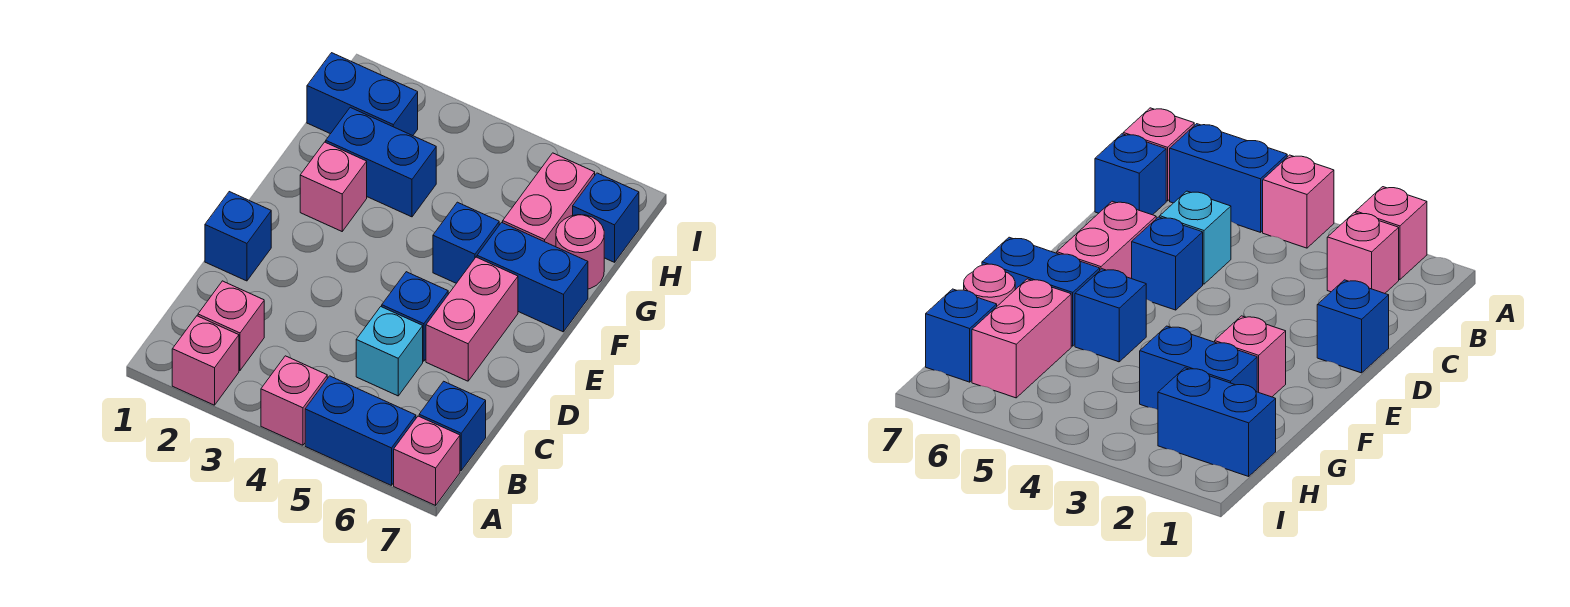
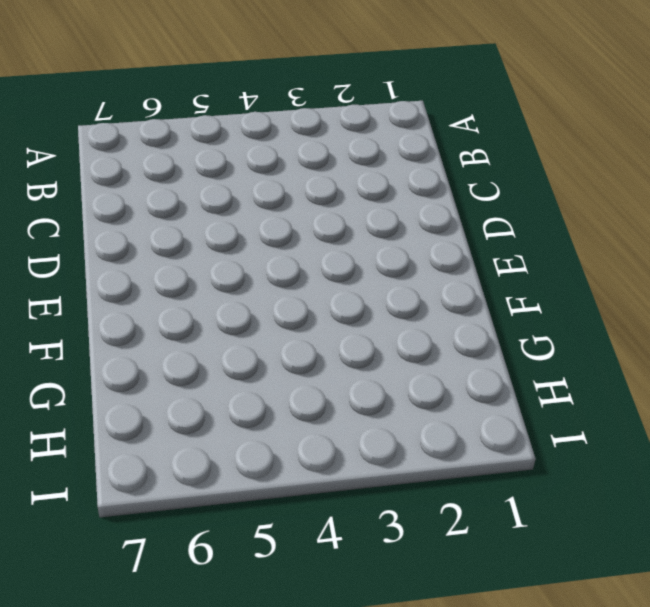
none -> pink brick A2 level 1
none -> pink brick A4 level 1
none -> blue brick A5:A6 level 1

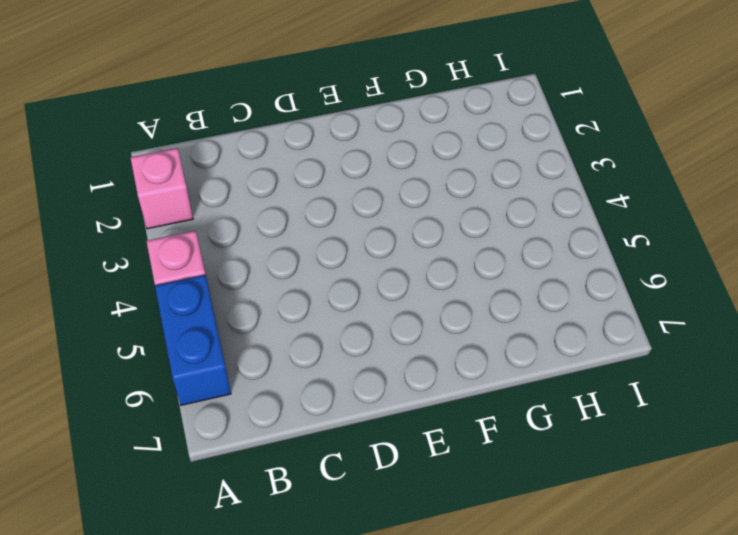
none -> pink brick A7 level 1
none -> pink brick B2 level 1
none -> blue brick B7 level 1

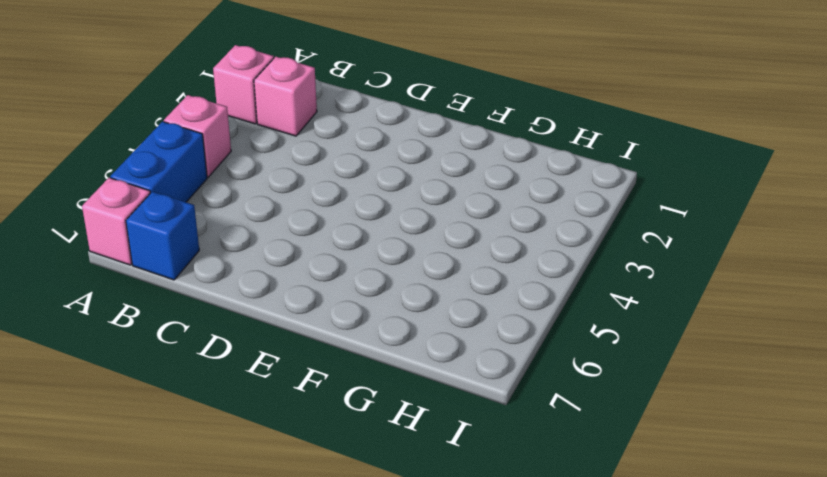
none -> cyan brick C5 level 1
none -> blue brick D1 level 1
none -> blue brick D5 level 1

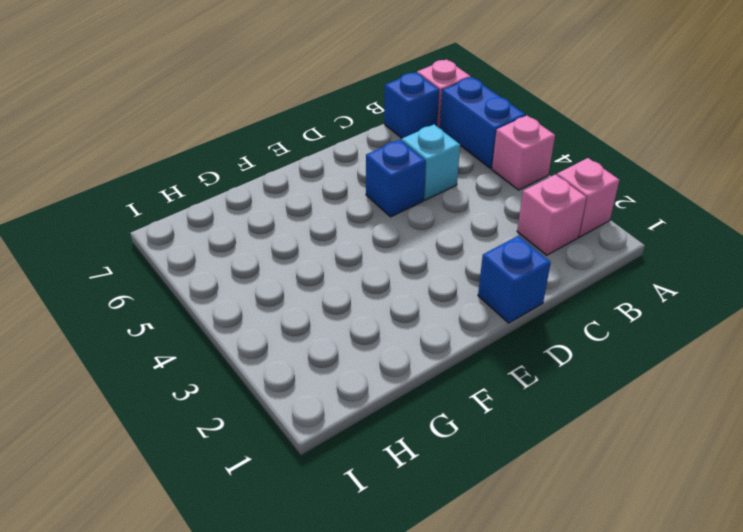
none -> pink brick D6:E6 level 1
none -> pink brick F2 level 1
none -> blue brick F5 level 1

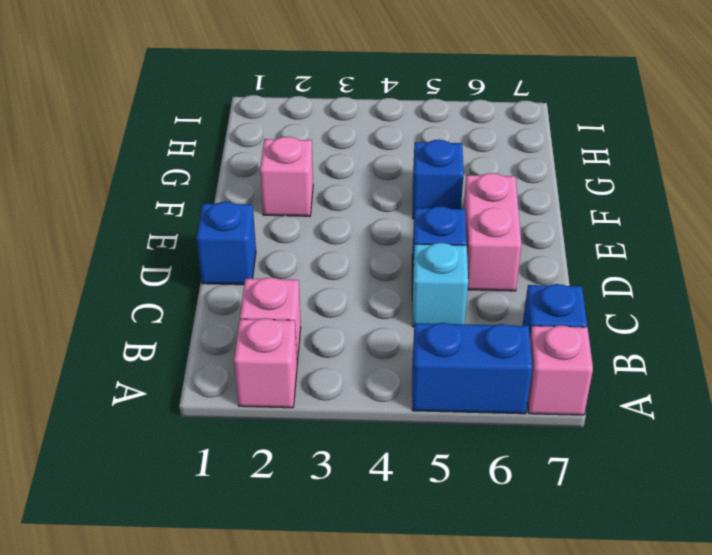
none -> pink brick A4 level 1
none -> blue brick F6:F7 level 1
none -> blue brick G2:G3 level 1

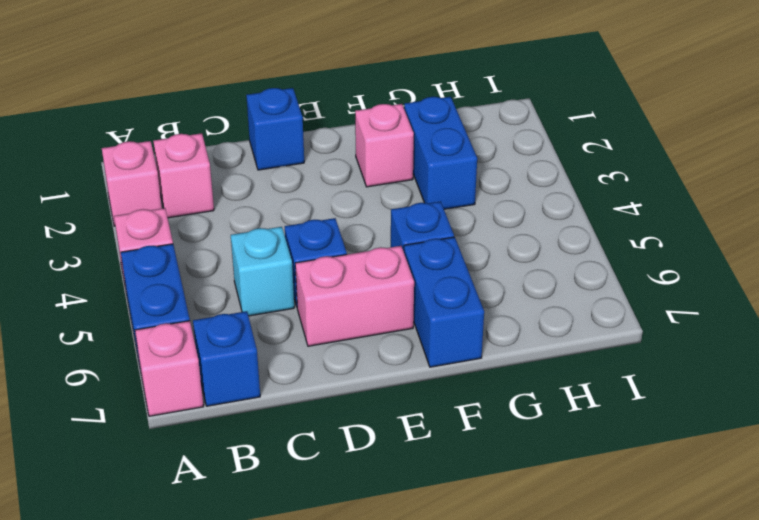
none -> pink brick G6:H6 level 1
none -> pink round brick G7 level 1
none -> blue brick H1:H2 level 1

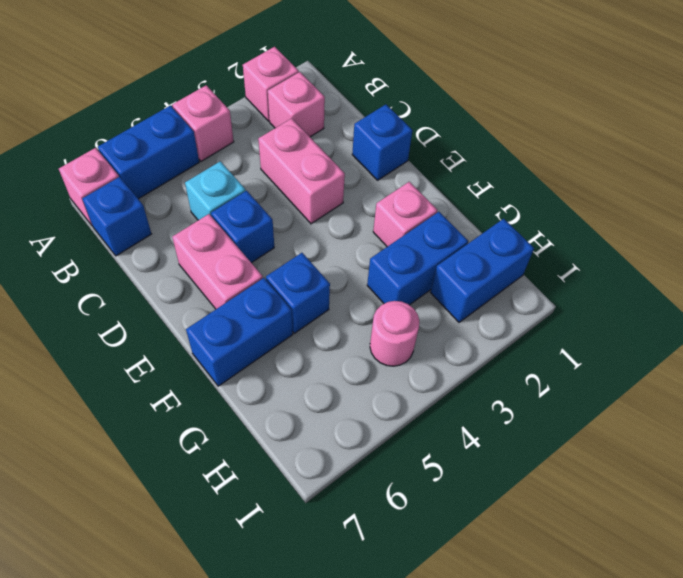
pink brick C3:D3 level 1 -> pink brick G6:H6 level 1
pink round brick H4 level 1 -> pink round brick G7 level 1
none -> blue brick H7 level 1

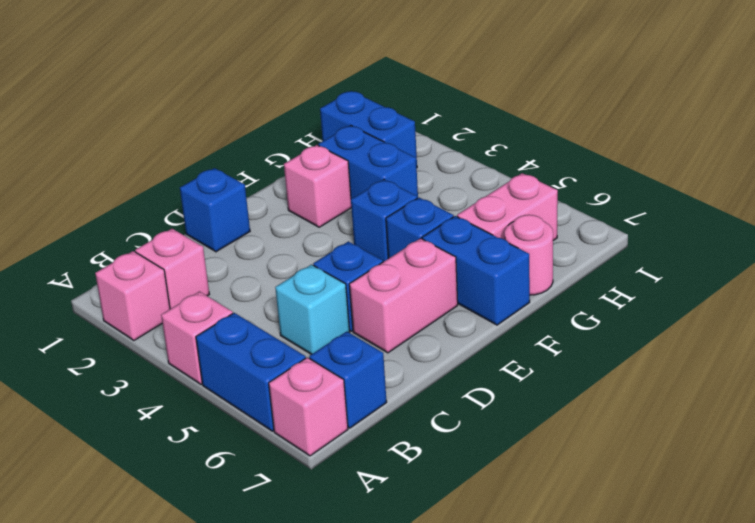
blue brick F4 level 1 -> blue brick H7 level 1

